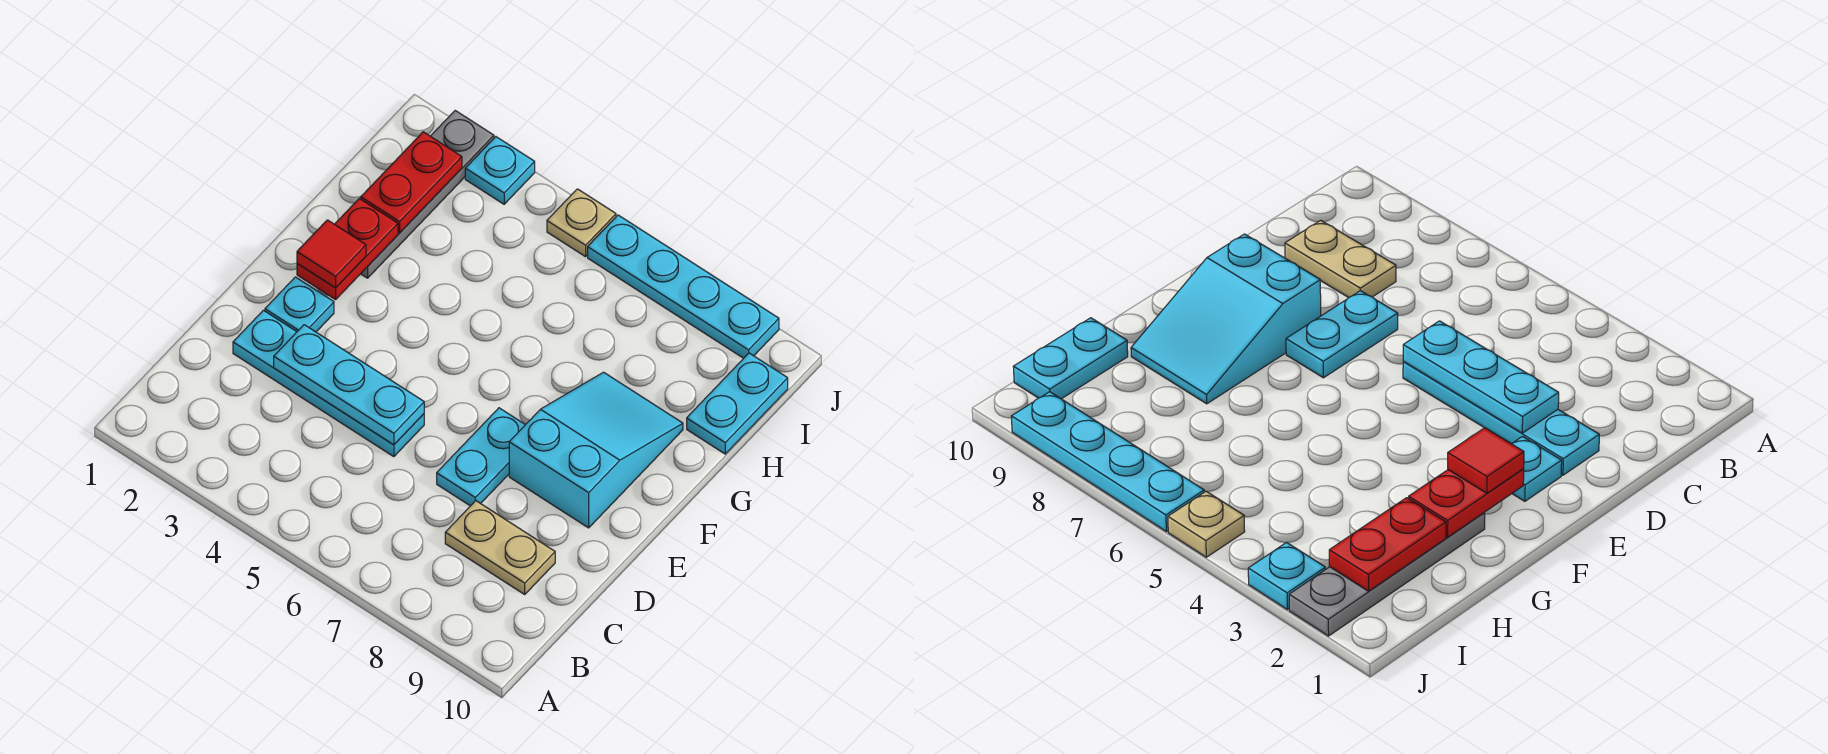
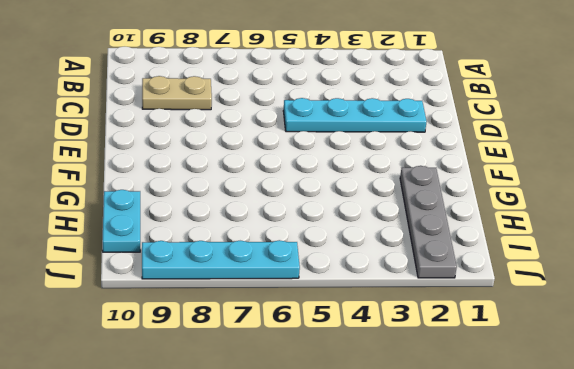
none -> cyan plate D7:E7 level 1
none -> cyan plate E2 level 1
none -> cyan slope E8:G9 level 1 top E

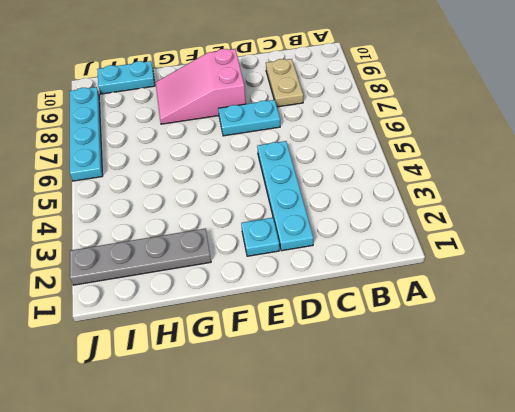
pink slope E8:G9 level 1 top E -> cyan slope E8:G9 level 1 top E
none -> cyan plate J3 level 1
none -> tan plate J5 level 1
none -> cyan plate D3:D5 level 2

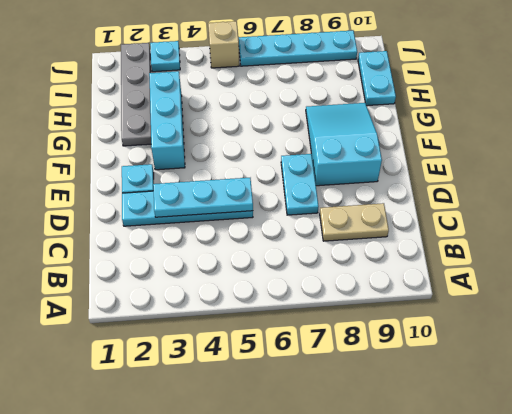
cyan brick F3:H3 level 1 -> none
tan brick J5 level 1 -> tan plate J5 level 1
none -> red plate F2:G2 level 2
none -> red plate H2:I2 level 2
none -> red tile F2 level 3

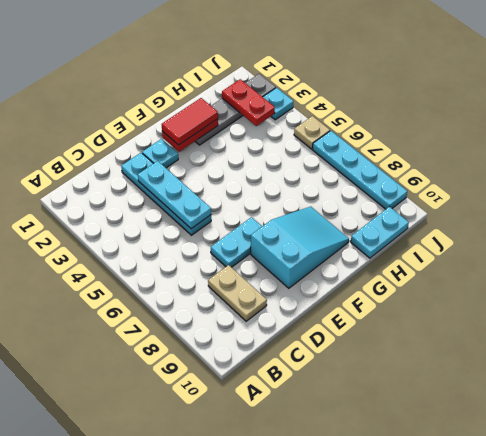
red tile F2:G2 level 3 -> red tile F2 level 3
red plate I2:I3 level 2 -> red plate H2:I2 level 2

